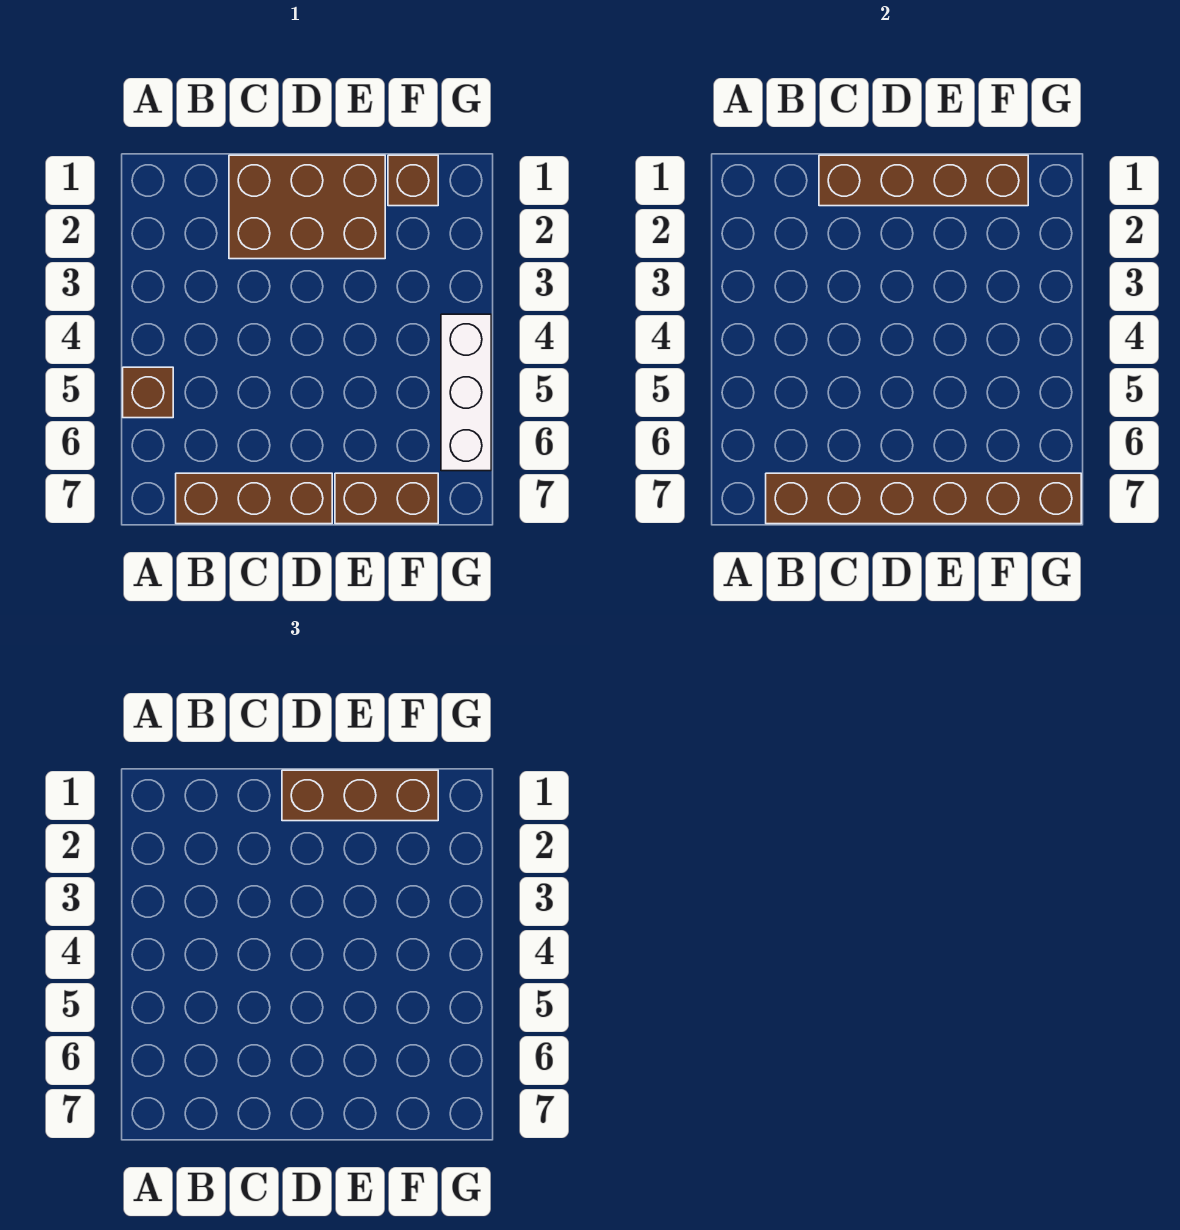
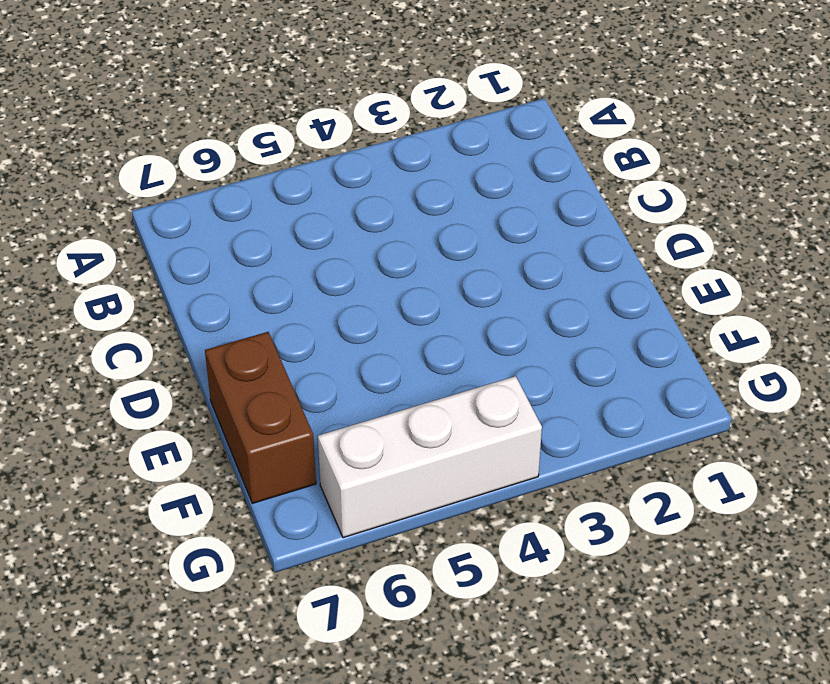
none -> brown brick A5 level 1
none -> brown brick B7:D7 level 1

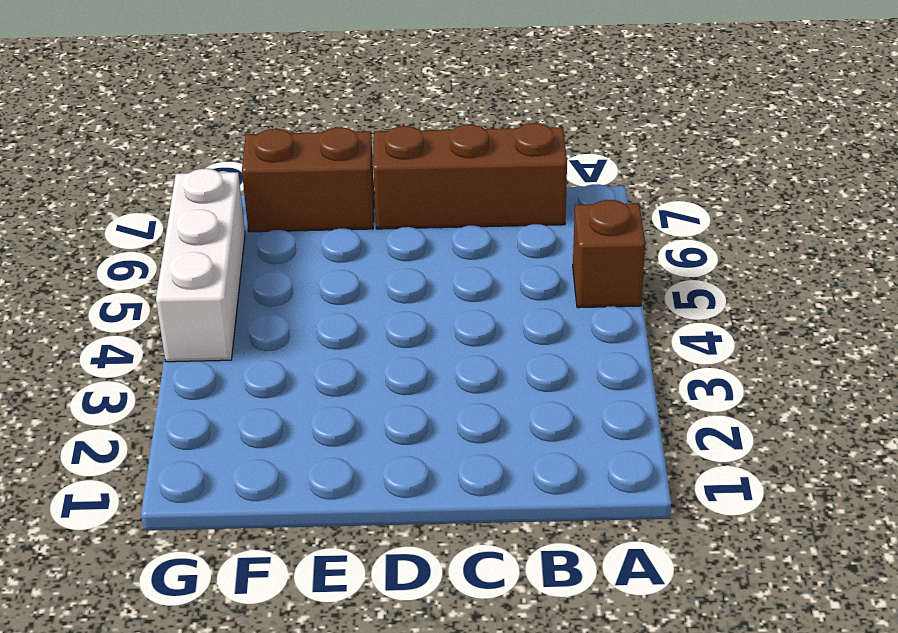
none -> brown brick C1:E2 level 1
none -> brown brick F1 level 1

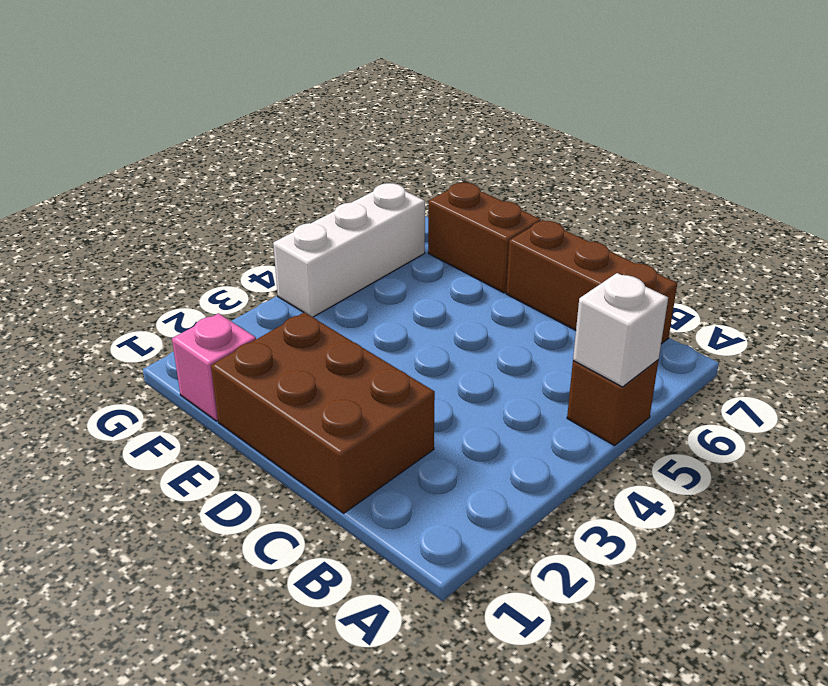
white brick A5 level 2 -> none
pink brick F1 level 1 -> brown brick F1 level 1
none -> brown brick B7:G7 level 2
none -> brown brick C1:F1 level 2

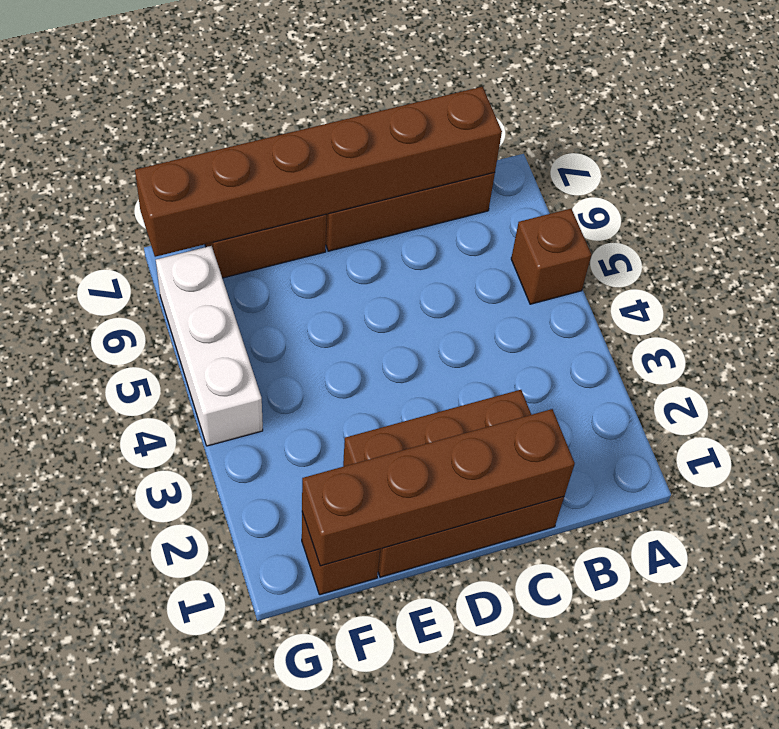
none -> brown brick D1:F1 level 3

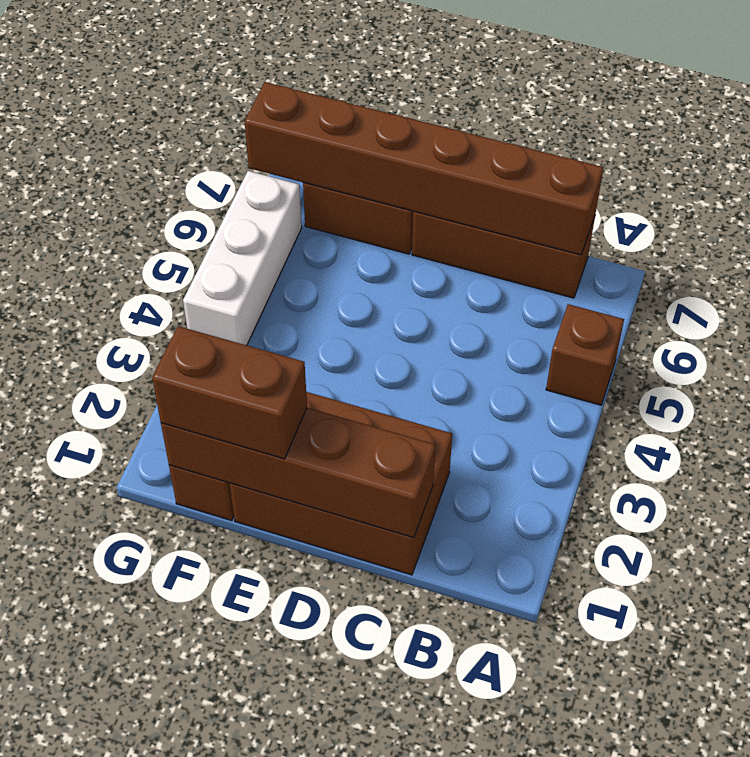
brown brick E1:F1 level 3 -> brown brick D1:F1 level 3

